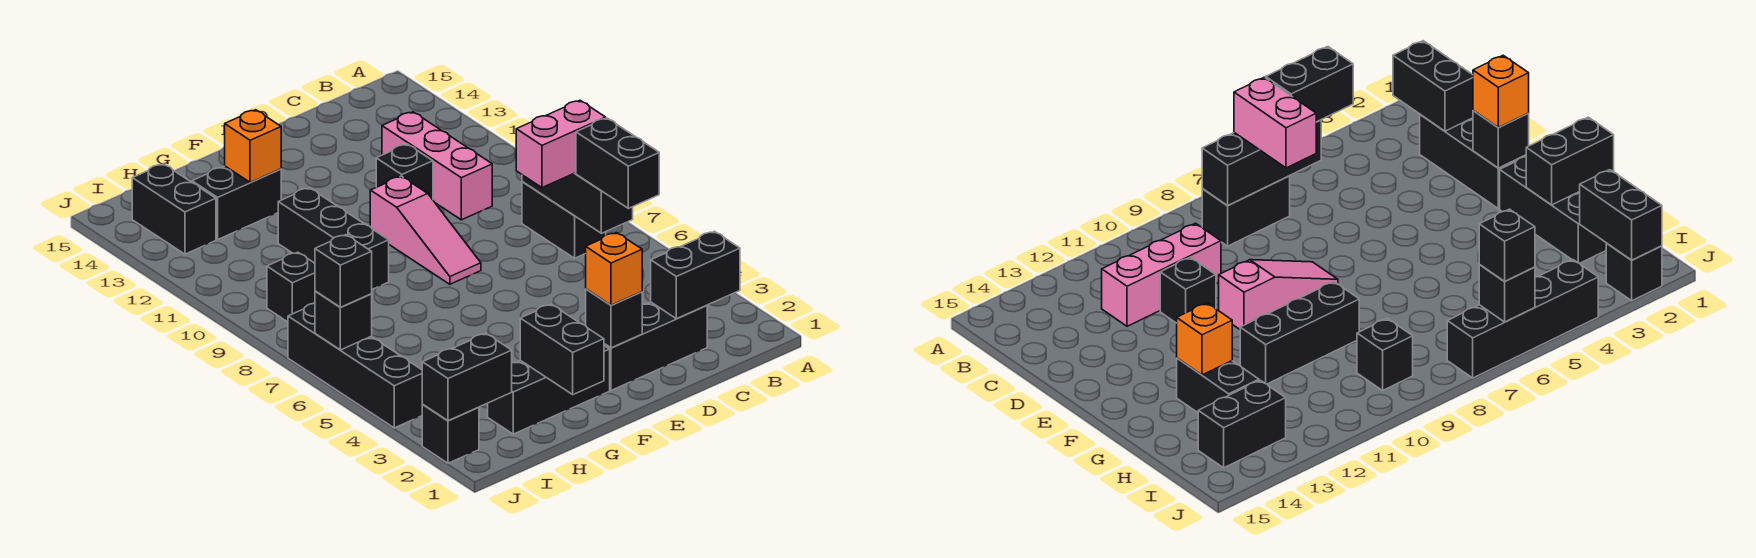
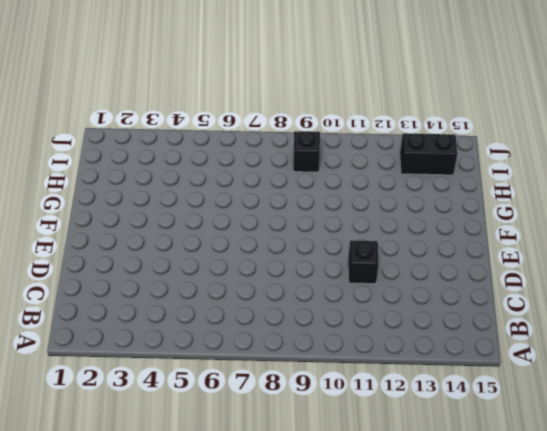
none -> black brick B7:B8 level 1
none -> black brick C2:E2 level 1
none -> pink brick C10:C12 level 1

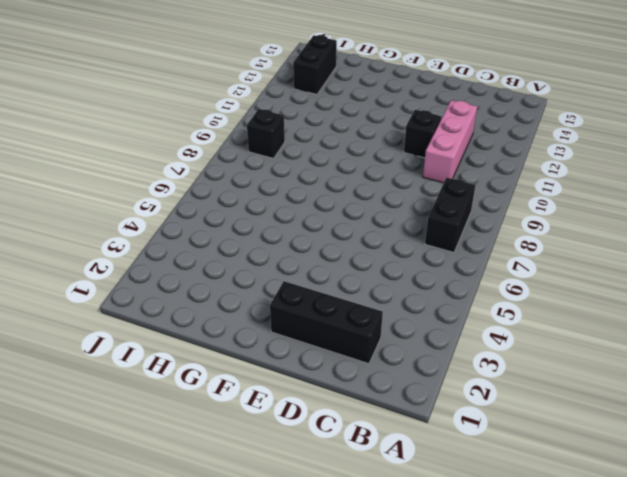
none -> pink slope E8:E10 level 1 top 10
none -> black brick F2:H2 level 1
none -> black brick G9:G11 level 1

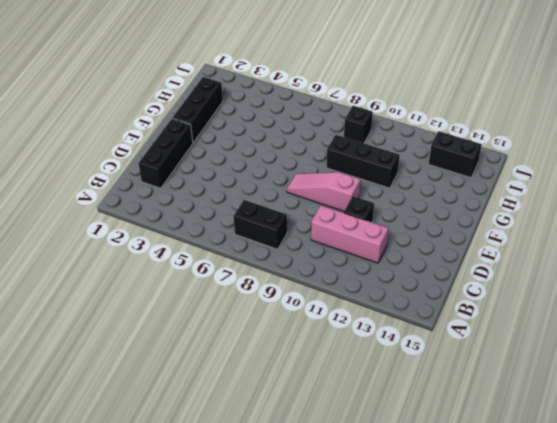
none -> black brick G13:H13 level 1
none -> black brick J2 level 1
none -> black brick J4:J7 level 1

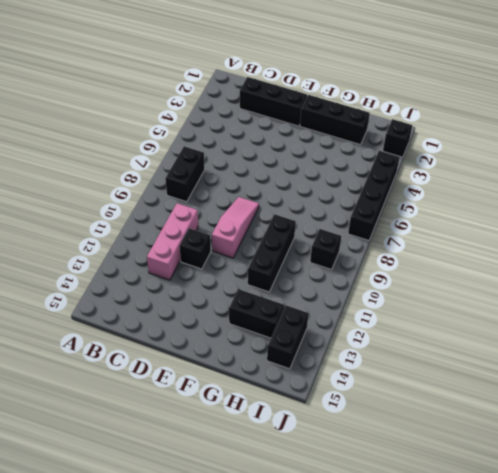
none -> black brick B2:C2 level 2
none -> black brick B6:B8 level 2
none -> black brick E2 level 2

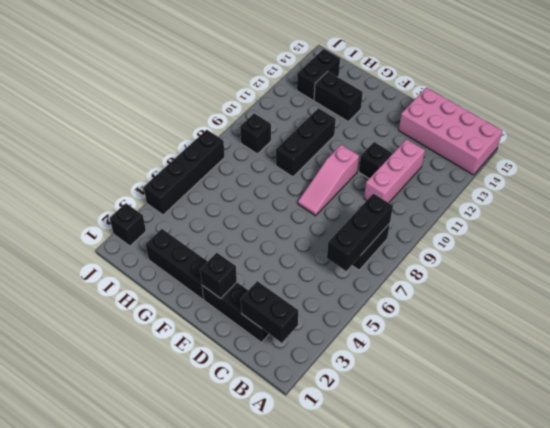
pink brick A14:D15 level 1 -> none
none -> black brick G1:G2 level 2
none -> orange brick G13 level 2
none -> black brick I2:J2 level 2

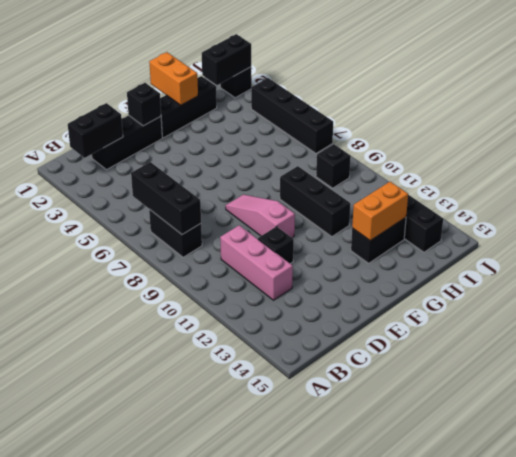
orange brick G1:G2 level 2 -> black brick G1:G2 level 2
orange brick G13:H13 level 2 -> orange brick G13 level 2
none -> black brick J6 level 2
none -> black brick B5:B6 level 3
none -> pink brick B7:C7 level 3

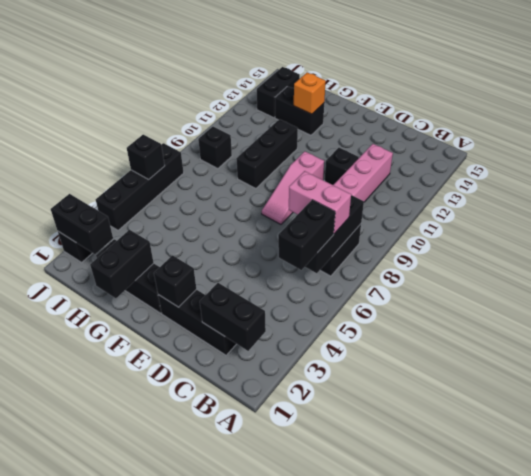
none -> orange brick E2 level 3
none -> black brick J6 level 3

